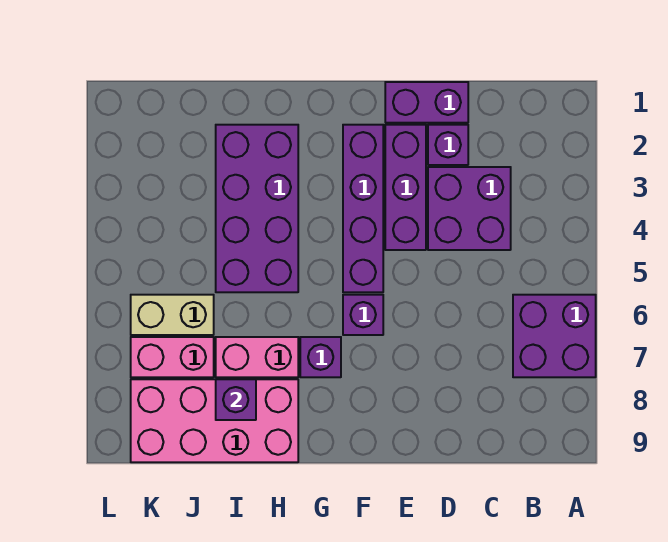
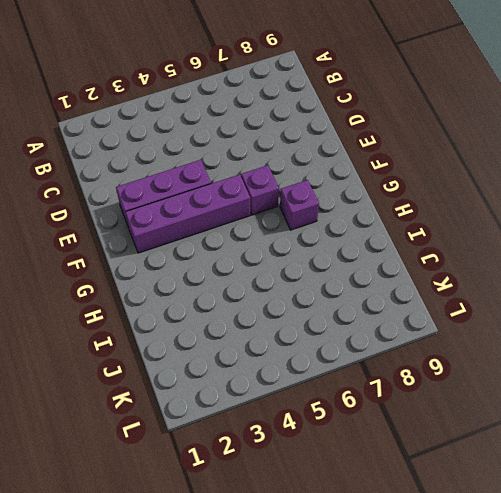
none -> purple brick A6:B7 level 1
none -> purple brick C3:D4 level 1
none -> purple brick D1:E1 level 1

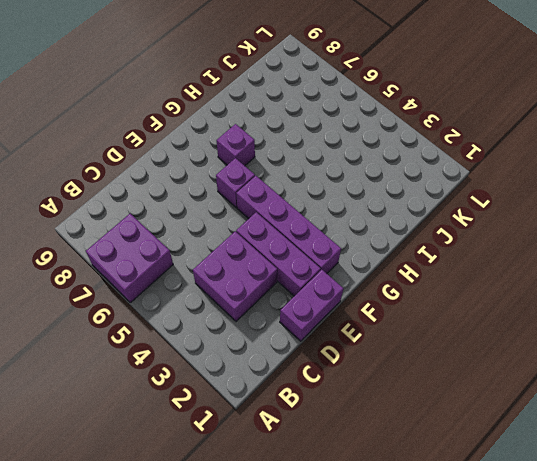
none -> purple brick D2 level 1
none -> purple brick H2:I5 level 1
none -> pink brick H7:I7 level 1

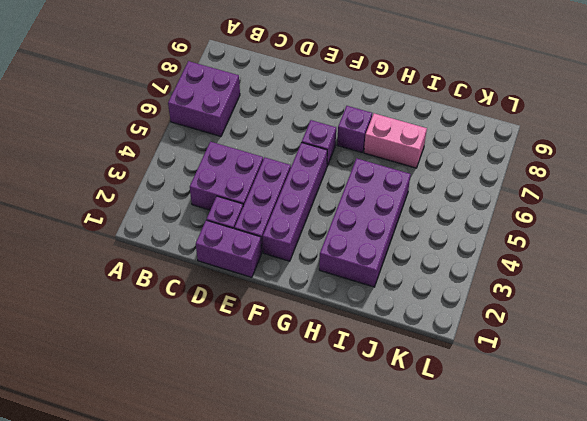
none -> pink brick H8:K9 level 1
none -> tan brick J6:K6 level 1
none -> pink brick J7:K7 level 1

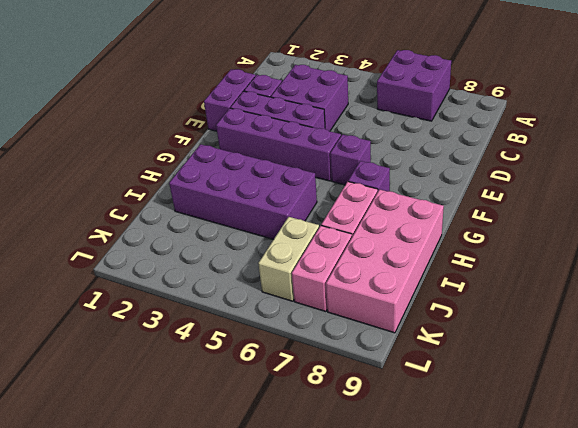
none -> purple brick I8 level 2

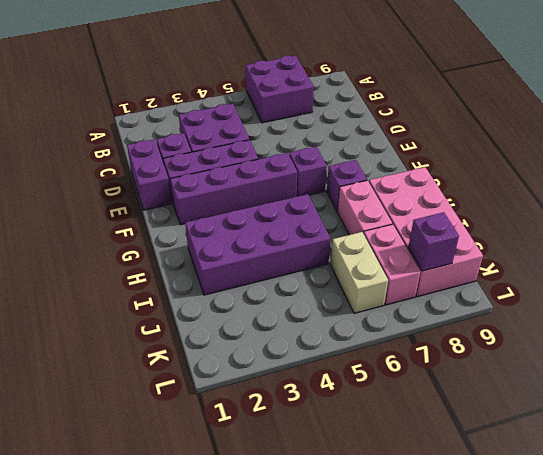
purple brick K8 level 2 -> purple brick I8 level 2

